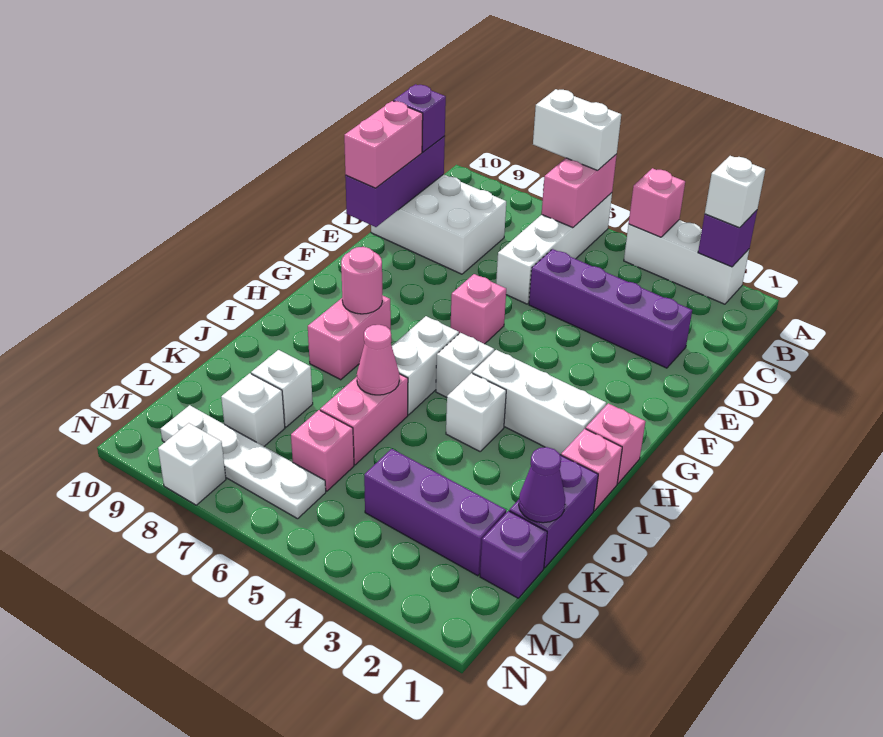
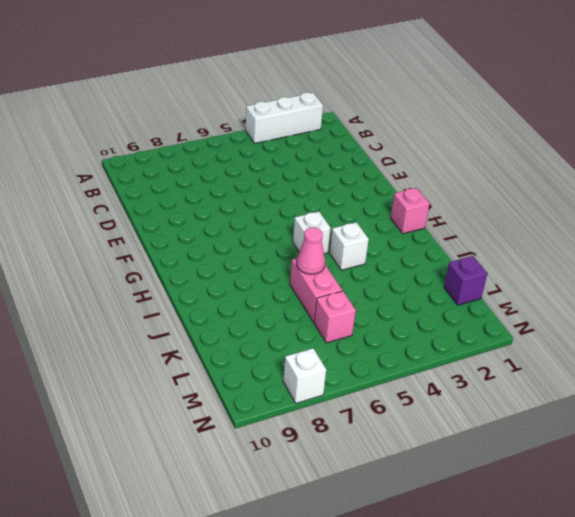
none -> white brick A6:D6 level 1
none -> white brick C8:D10 level 1
none -> purple brick D2:D5 level 1
none -> pink brick F6 level 1

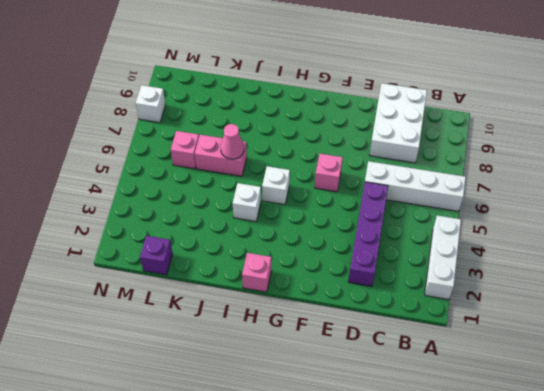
none -> white brick H2:H4 level 1
none -> white brick H6:I6 level 1
none -> pink brick H8:I8 level 1
none -> pink brick I1 level 1

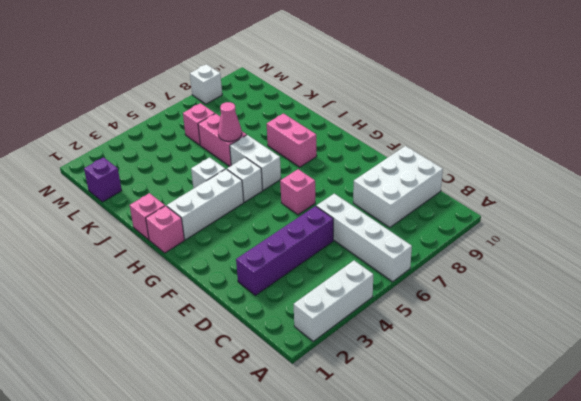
none -> purple brick J1:K1 level 1
none -> white brick K8 level 1
none -> purple brick L2:L4 level 1
none -> white brick L8 level 1

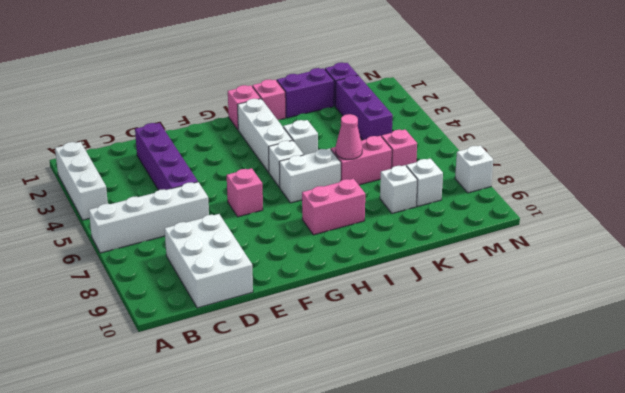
none -> white plate M6:M9 level 1
none -> purple brick A2 level 2
none -> pink brick A4 level 2
none -> pink brick A6:B6 level 2

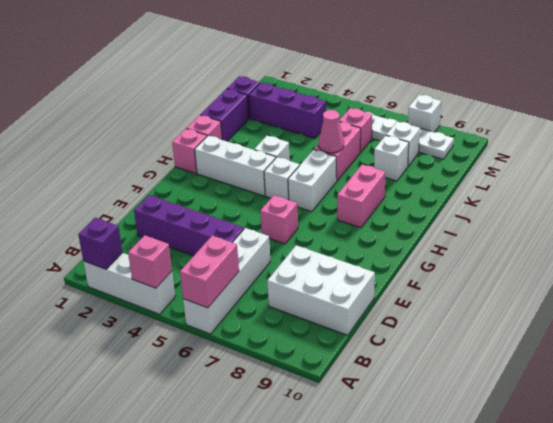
none -> purple brick C10:E10 level 2
none -> pink round brick H8 level 2
none -> purple cone K1 level 2
none -> white brick A2 level 3

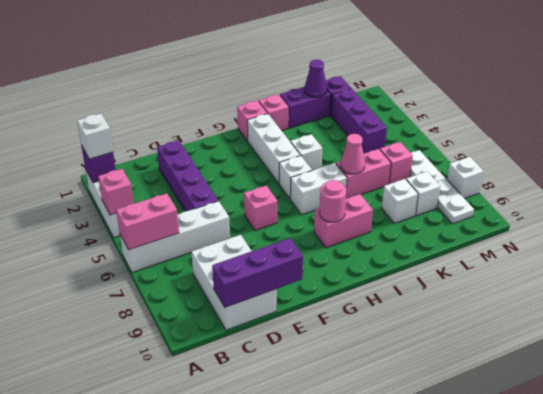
none -> white brick A6:A7 level 3
none -> purple brick C10 level 3
none -> pink brick D10:E10 level 3

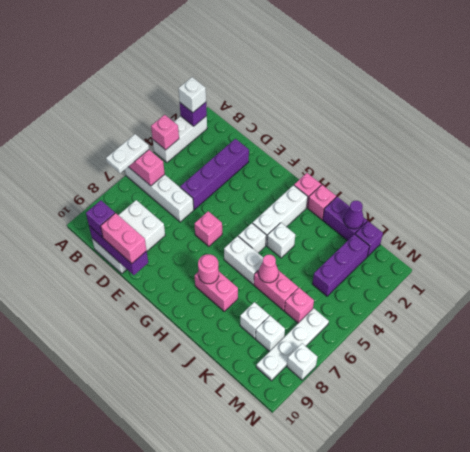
white plate A6:A7 level 3 -> white brick A6:A7 level 3

